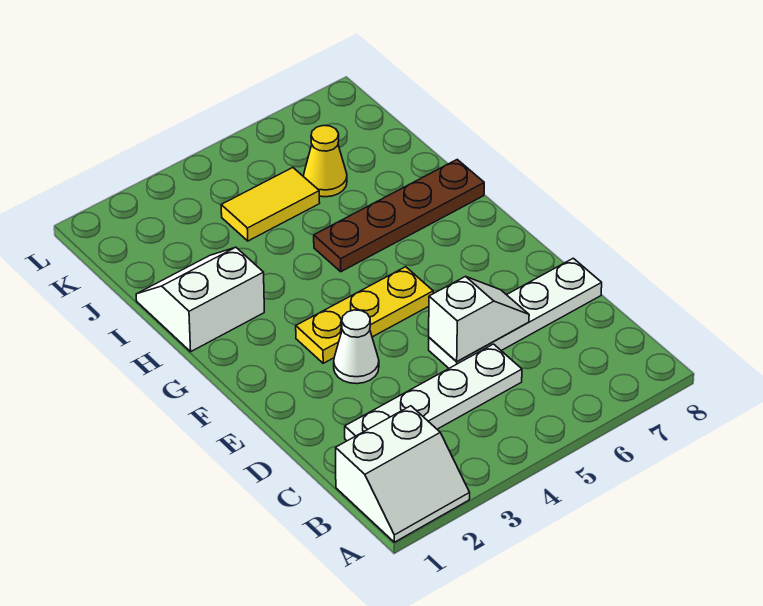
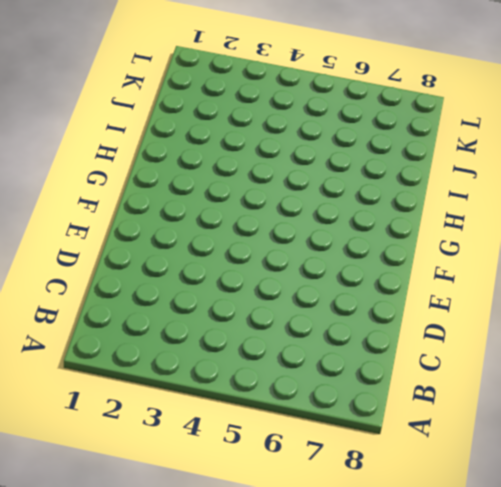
none -> white slope A1:B2 level 1 top B
none -> white plate C2:C5 level 1

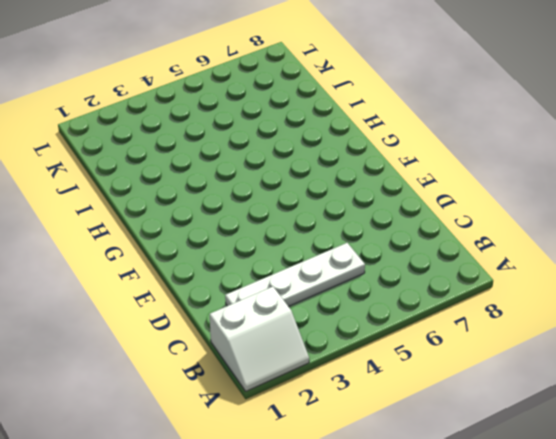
none -> white plate D5:D8 level 1
none -> white cone E3 level 1

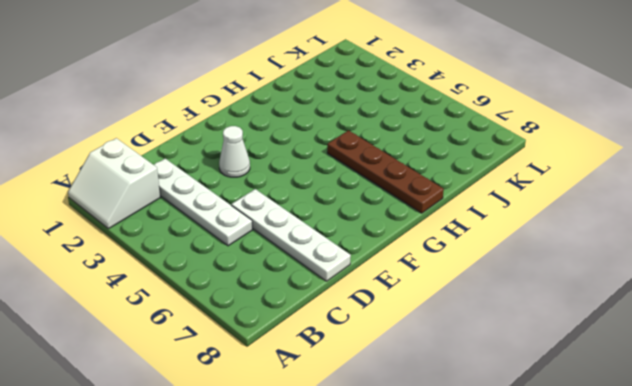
none -> yellow plate F3:F5 level 1
none -> white slope H1:I2 level 1 top H

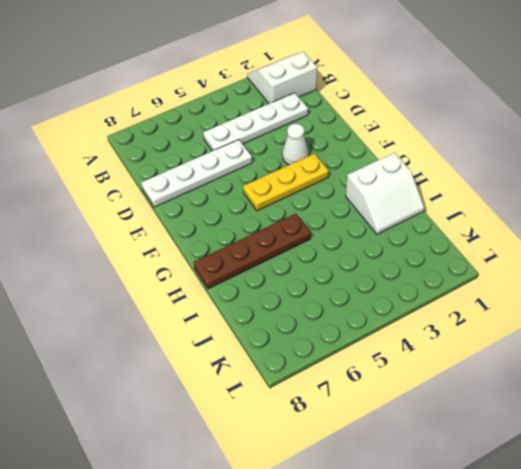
none -> yellow tile J4:J5 level 1
none -> yellow cone J6 level 1

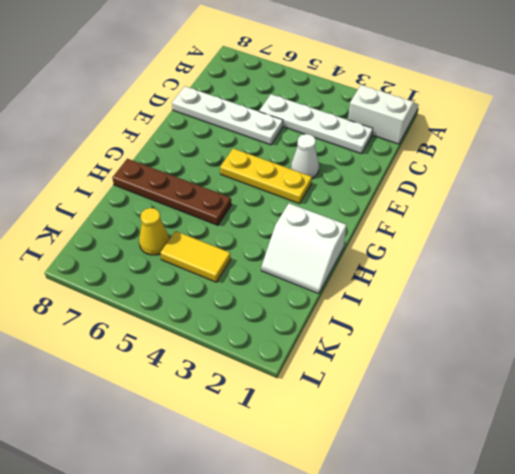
none -> white slope D5:D6 level 2 top 5

